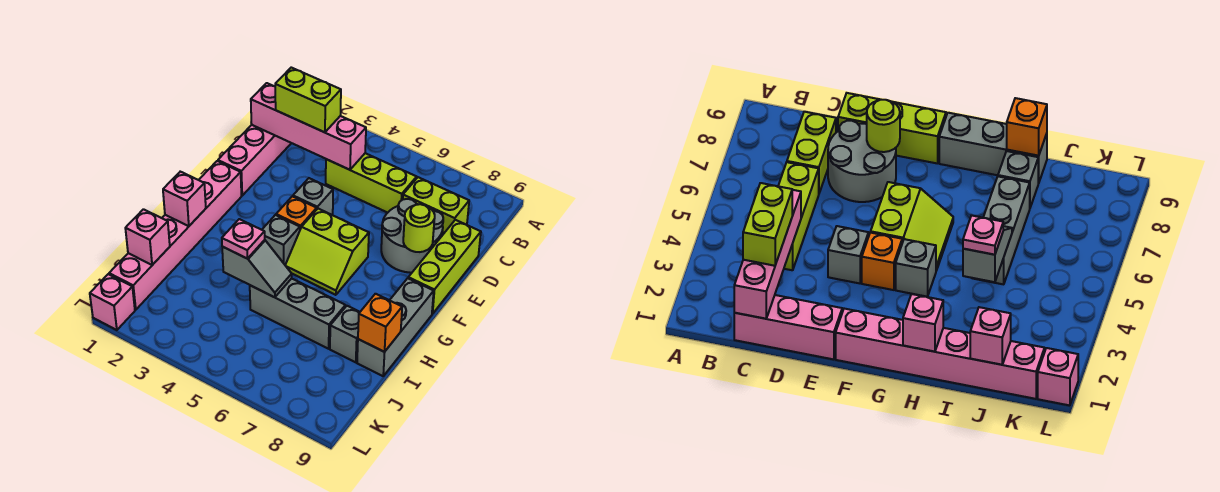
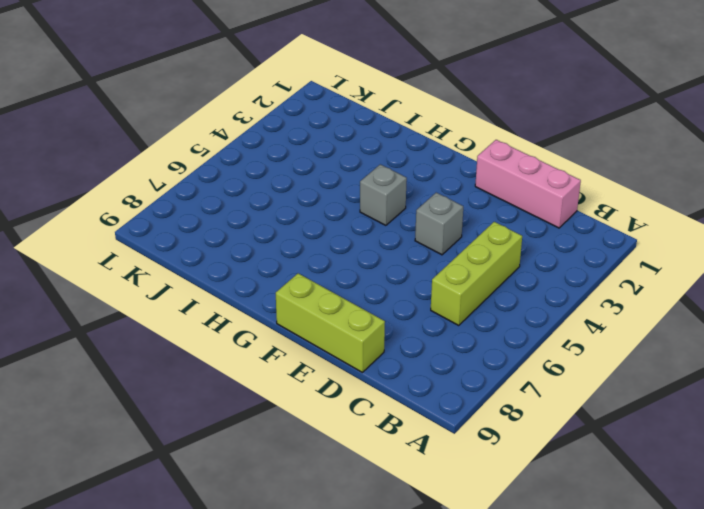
none -> lime brick C7:C8 level 1
none -> grey round brick D7:E8 level 1
none -> pink brick F1:K1 level 1

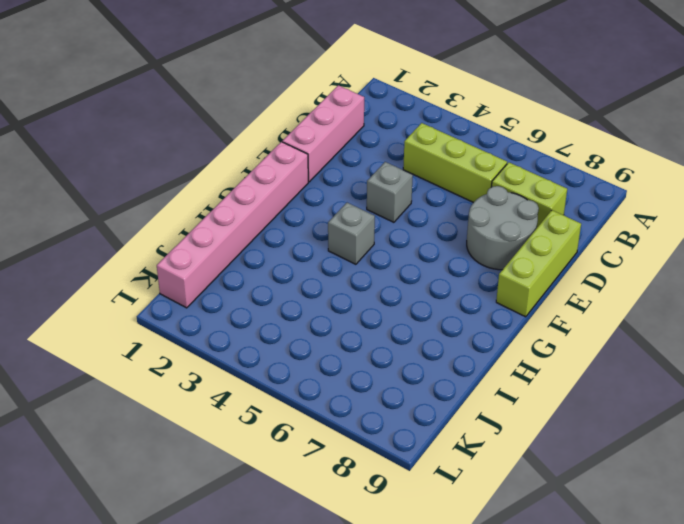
none -> orange brick F4 level 1
none -> lime slope F5:G6 level 1 top F
none -> grey brick G9:I9 level 1

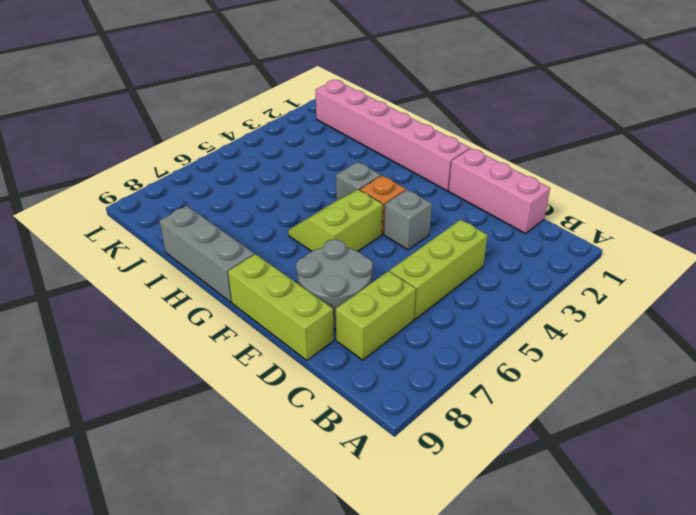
none -> grey brick I5:I7 level 1
none -> grey brick I8 level 1
none -> pink brick L1 level 1

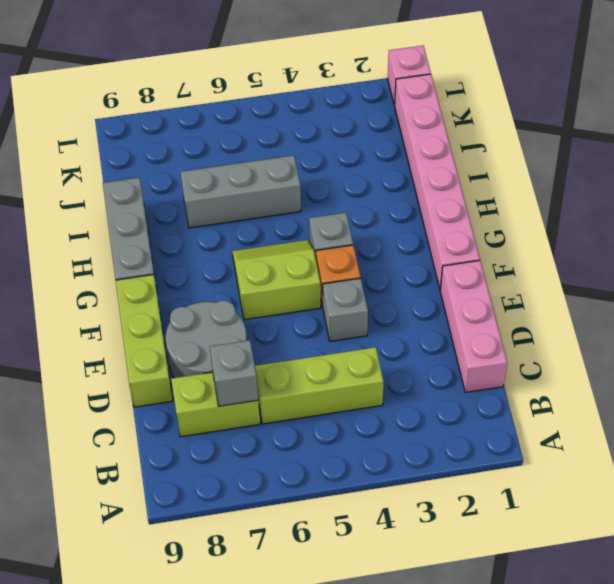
grey brick C7 level 2 -> grey brick I8 level 1
none -> pink brick C1:C4 level 2
none -> lime round brick E8 level 2
none -> pink brick H1 level 2

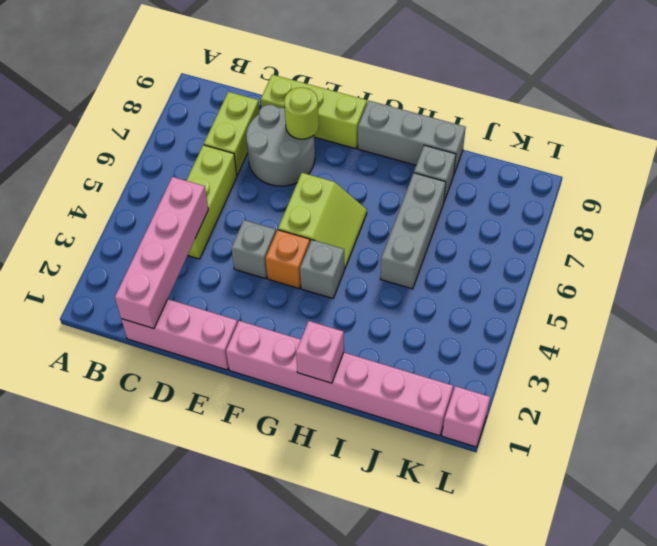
none -> grey slope I4:I5 level 2 top 4
none -> orange brick I9 level 2
none -> pink brick J1 level 2

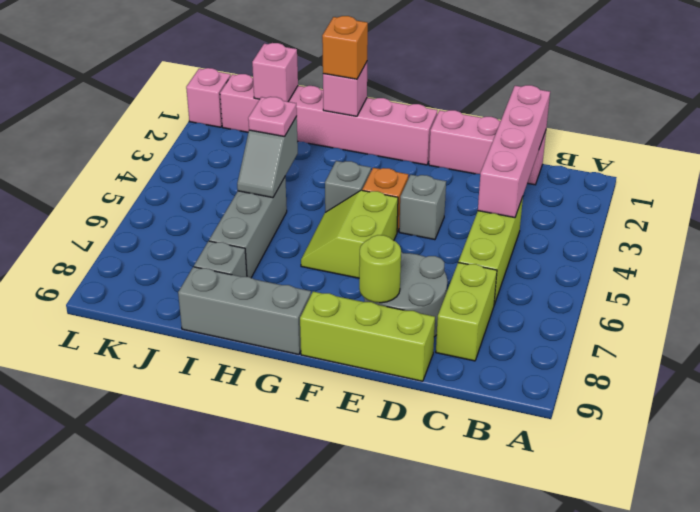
orange brick H1 level 3 -> orange brick I9 level 2
none -> lime brick C2:C3 level 3

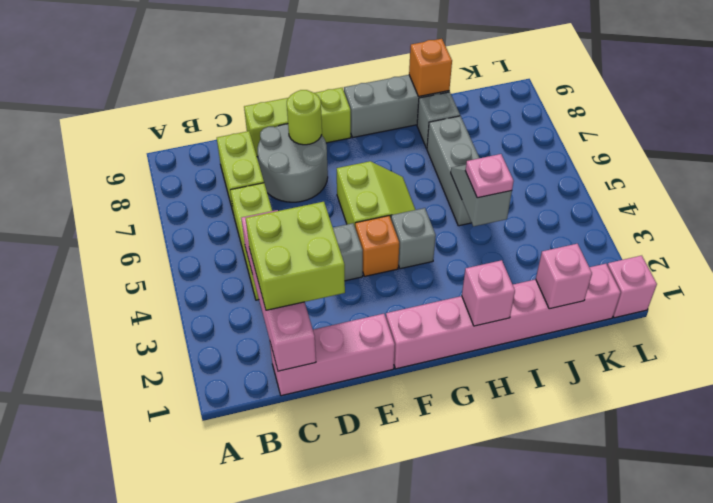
lime brick C2:D3 level 3 -> lime brick C2:C3 level 3

